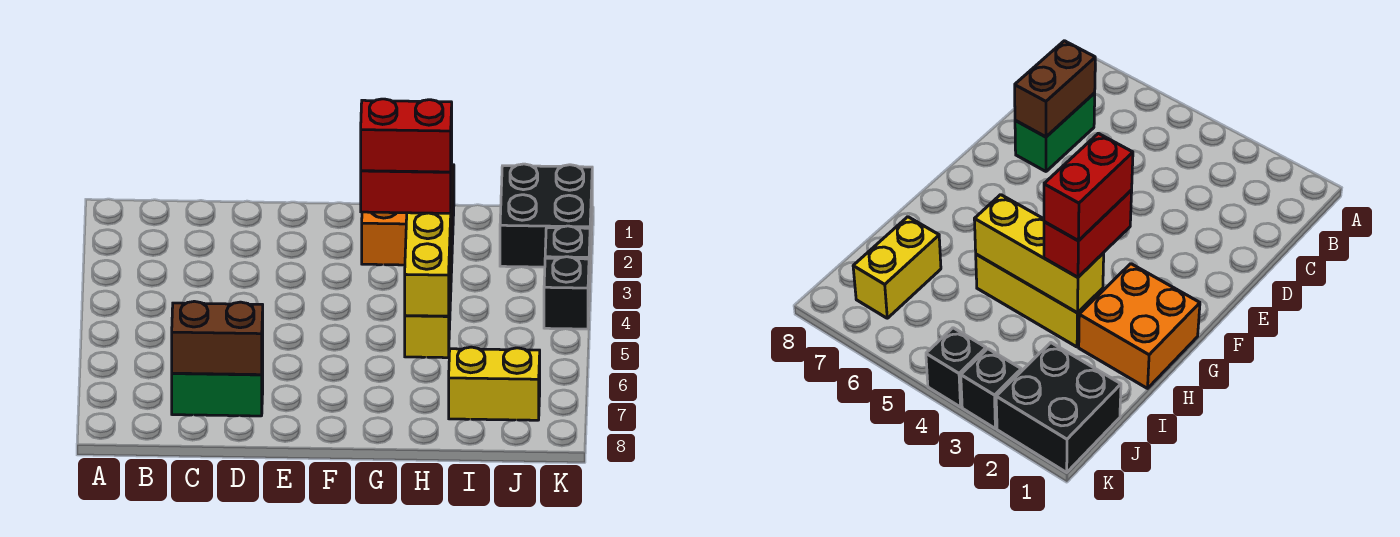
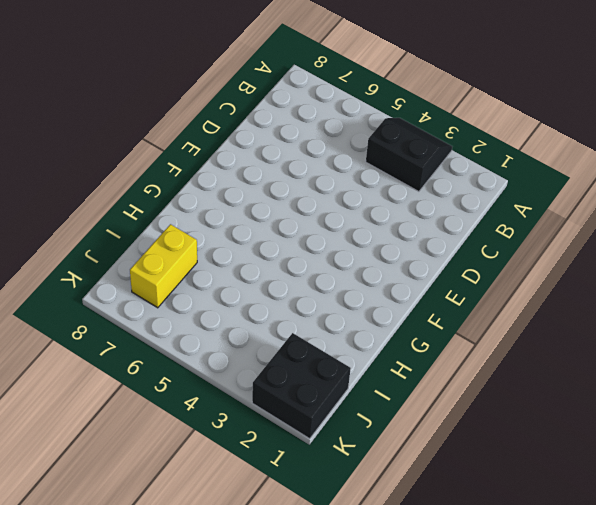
black slope A3:B4 level 1 top B -> none
none -> green brick C7:D7 level 1
none -> orange brick G1:H2 level 1

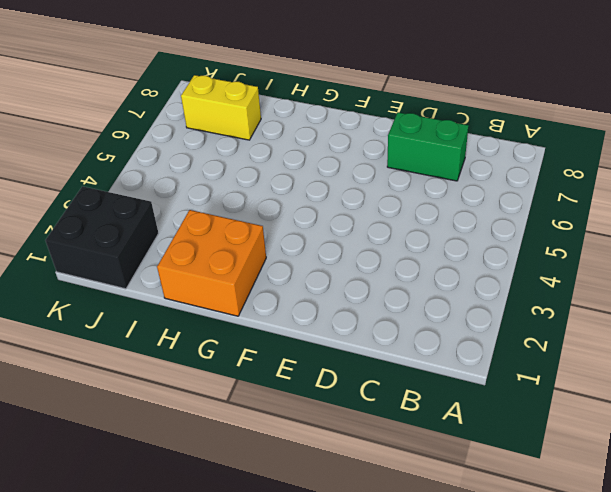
none -> yellow brick H3:H5 level 1
none -> black brick K3 level 1

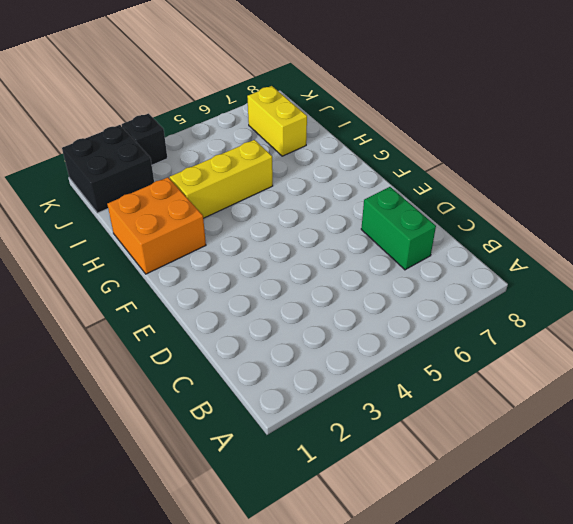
none -> black brick K4 level 1
none -> brown brick C7:D7 level 2

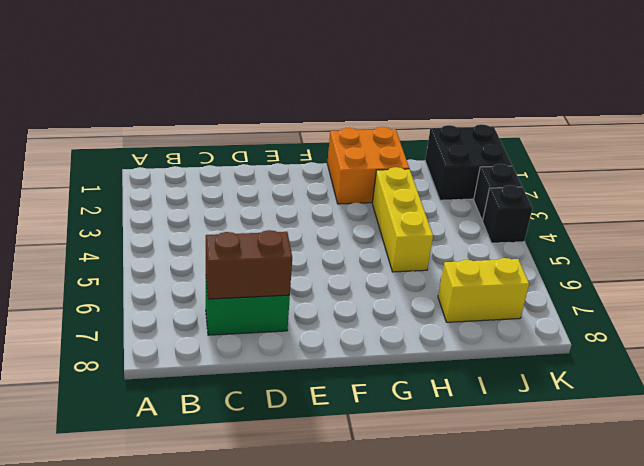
none -> yellow brick H3:H5 level 2
none -> red brick G3:H3 level 3

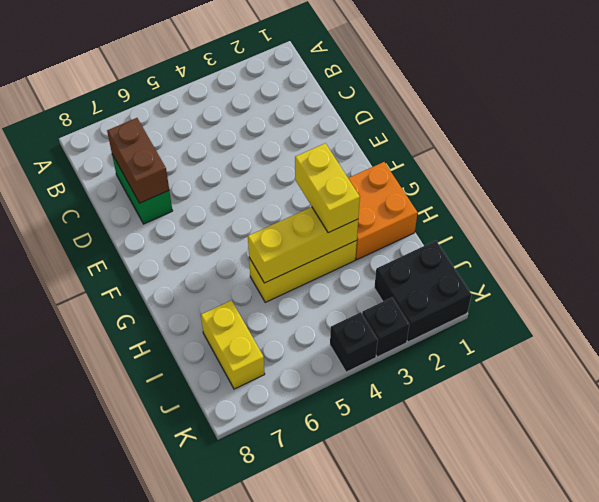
yellow brick G3:H3 level 3 -> red brick G3:H3 level 3
none -> red brick G3:H3 level 4

